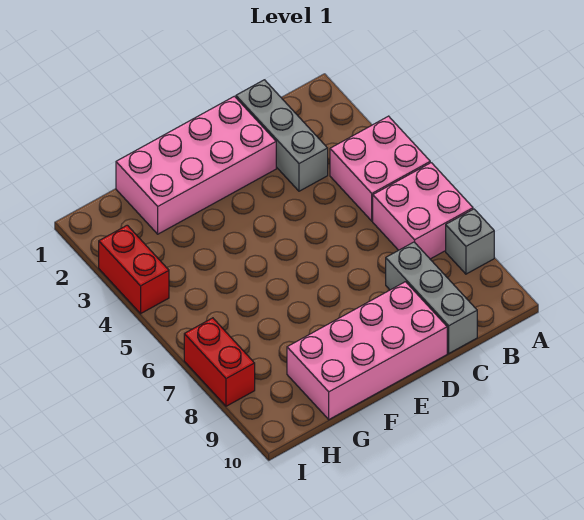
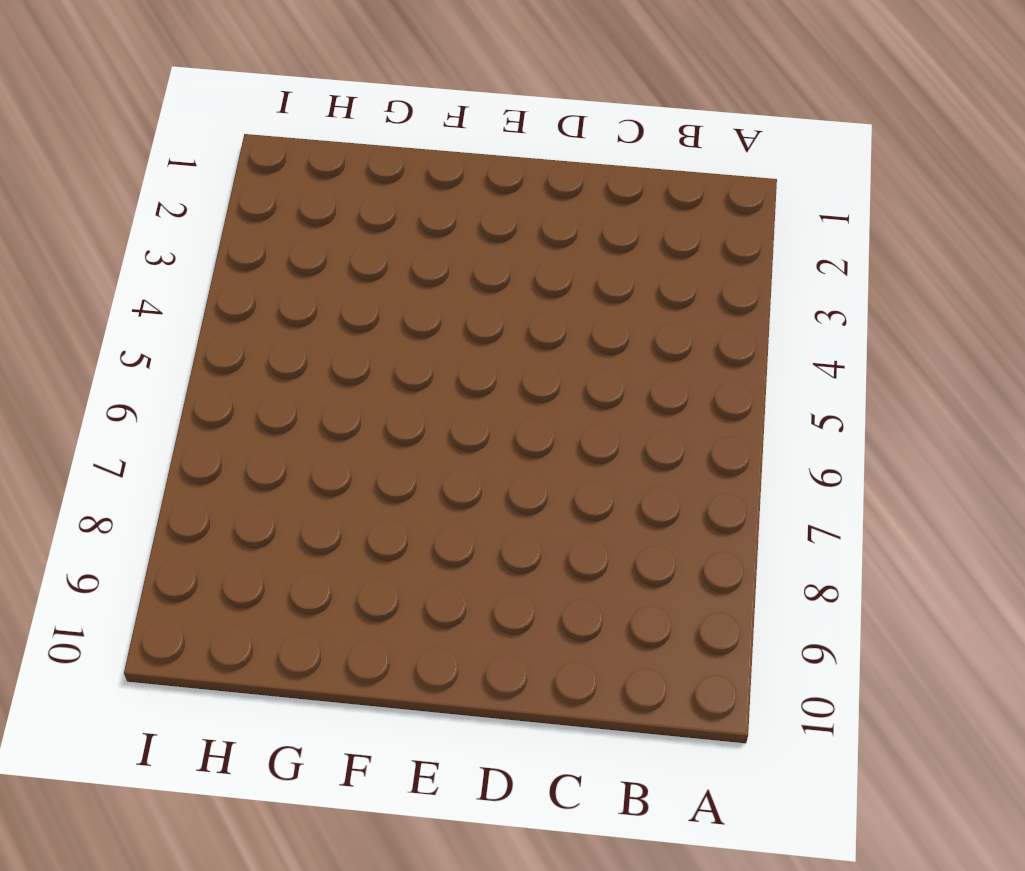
none -> pink brick A4:B5 level 1
none -> pink brick A6:B7 level 1

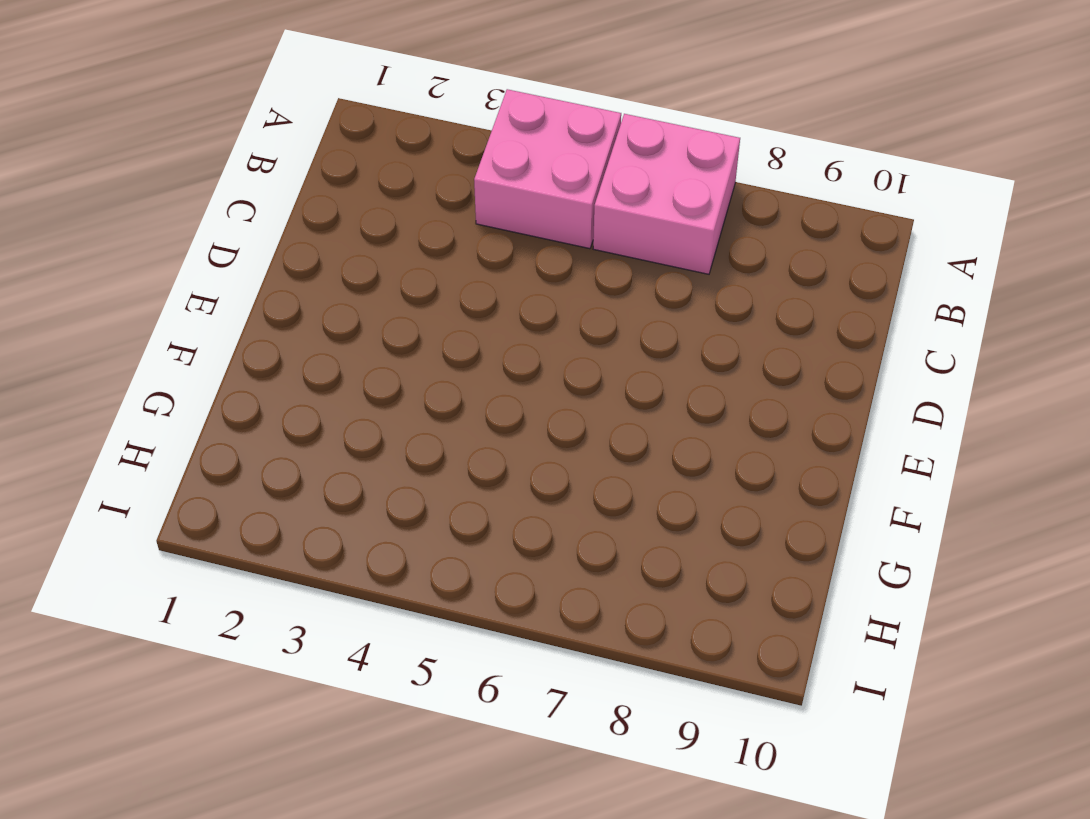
none -> grey brick A8 level 1
none -> grey brick C1:C3 level 1

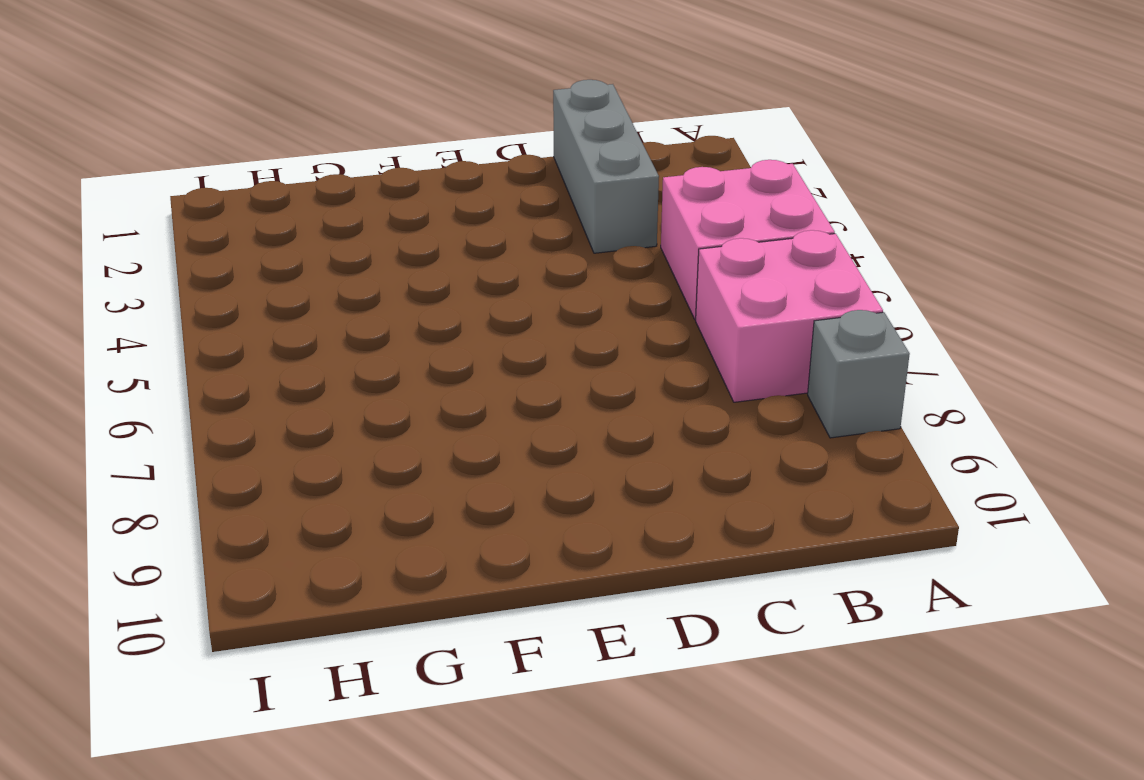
none -> grey brick C8:C10 level 1
none -> pink brick D1:G2 level 1

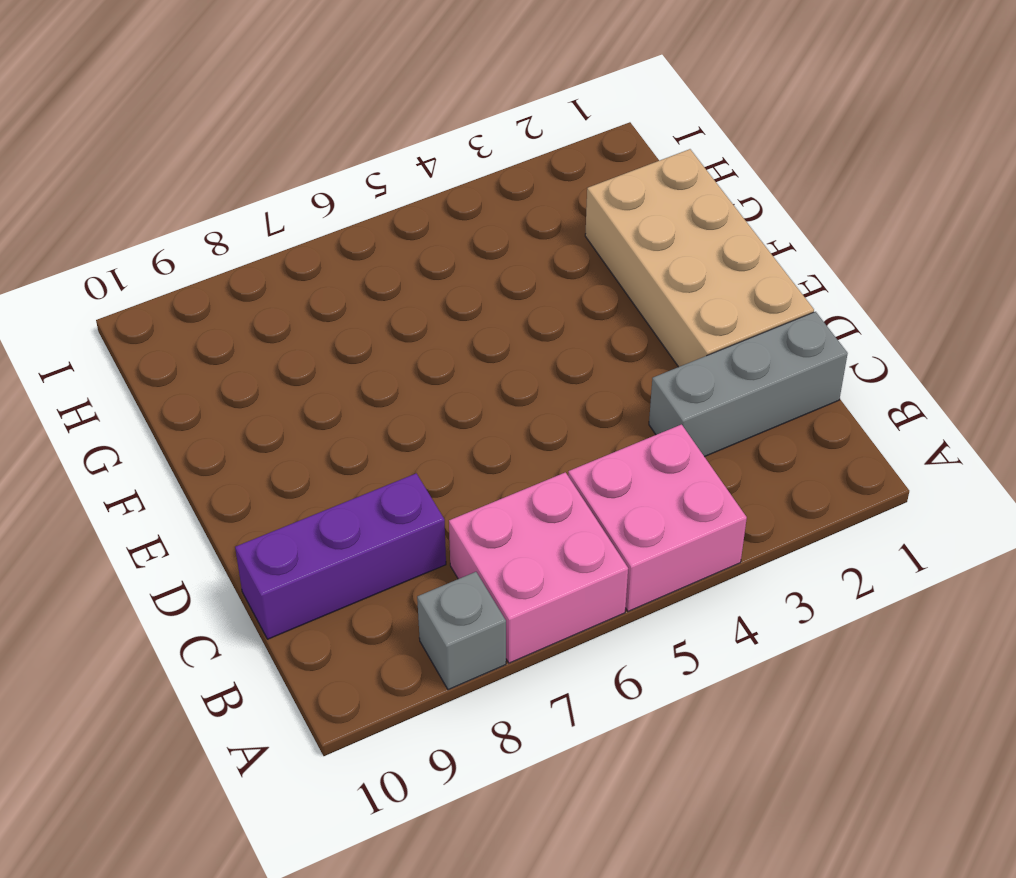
purple brick C8:C10 level 1 -> grey brick C8:C10 level 1
tan brick D1:G2 level 1 -> pink brick D1:G2 level 1
none -> pink brick D9:G10 level 1
none -> red brick I3:I4 level 1

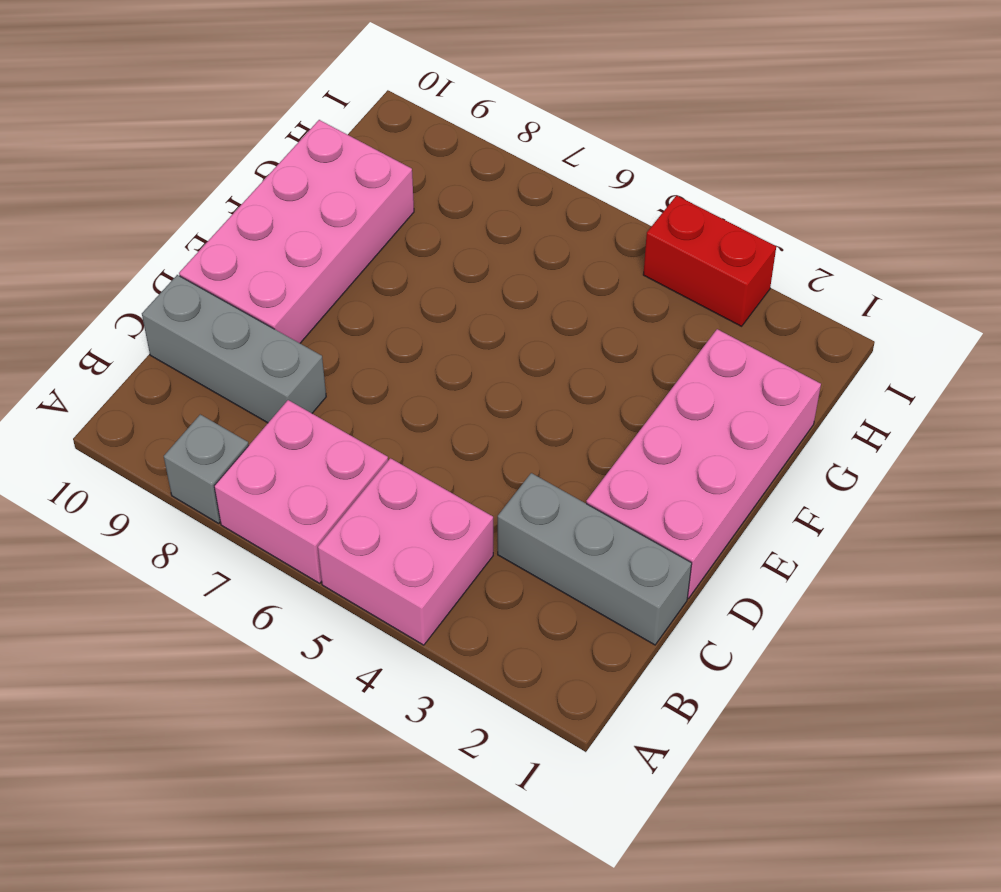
none -> red brick I7:I8 level 1

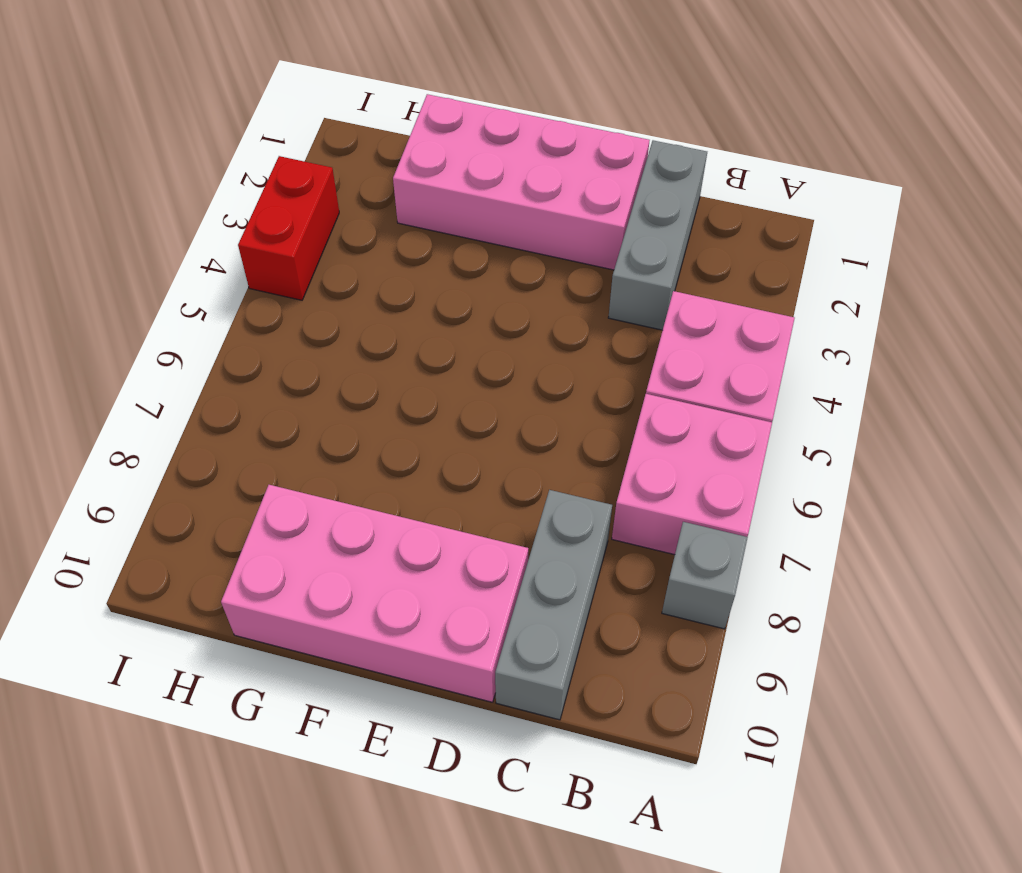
none -> red brick I7:I8 level 1

